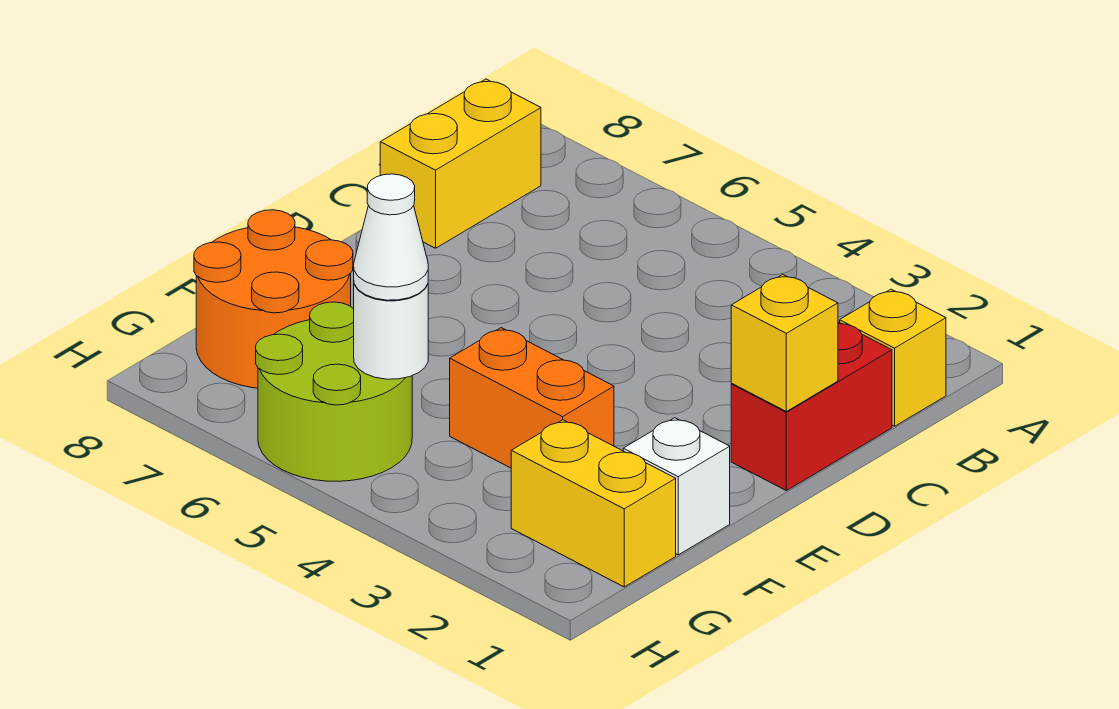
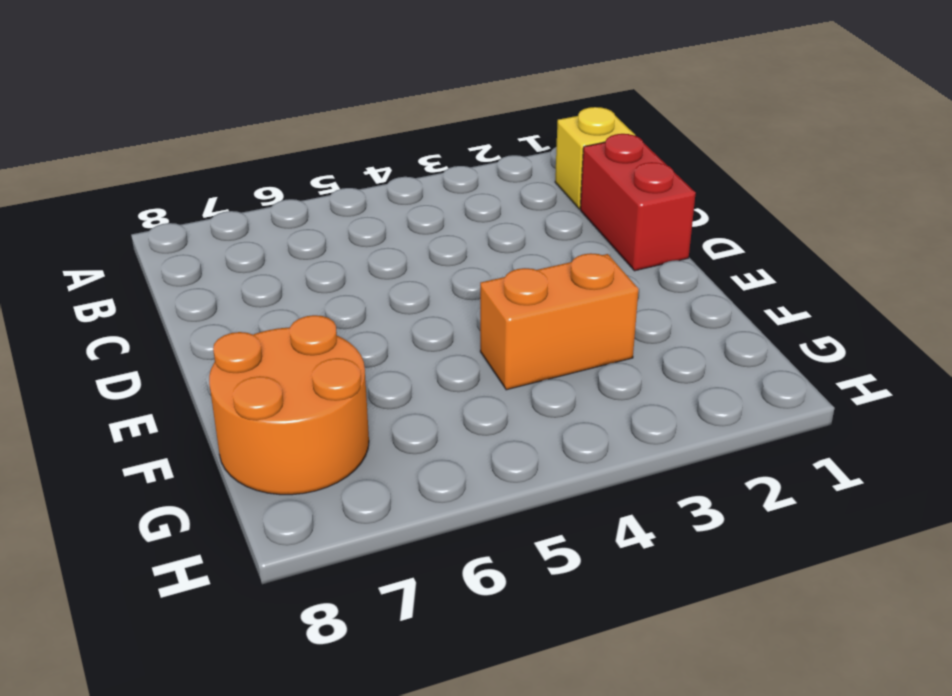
none -> yellow brick B8:C8 level 1
none -> white brick F1 level 1

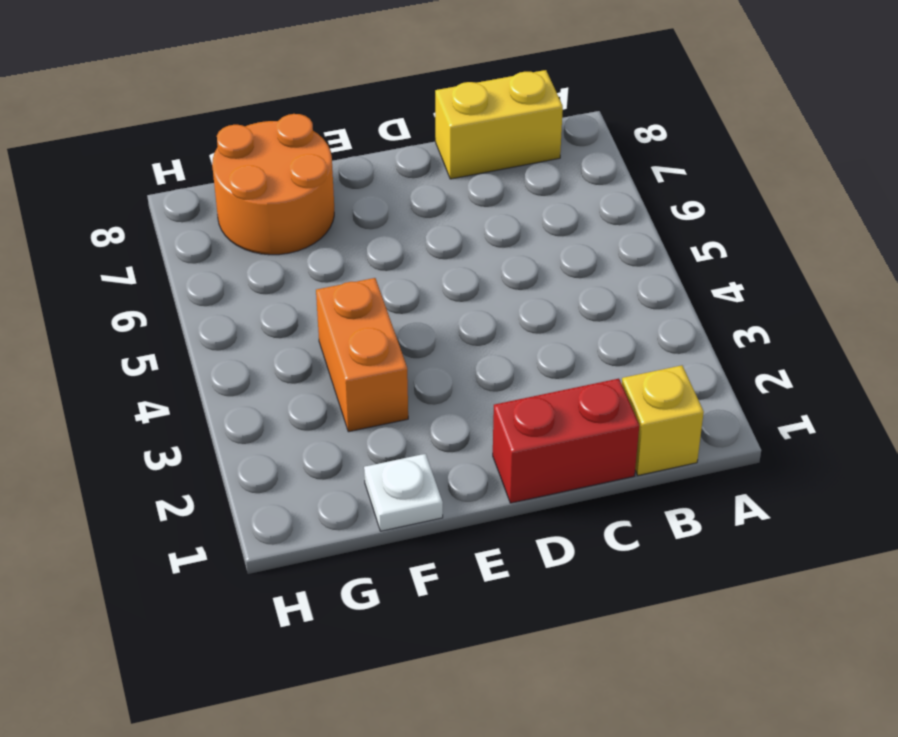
white plate F1 level 1 -> white brick F1 level 1
none -> yellow brick G1:G2 level 1
none -> lime round brick G5:H6 level 1

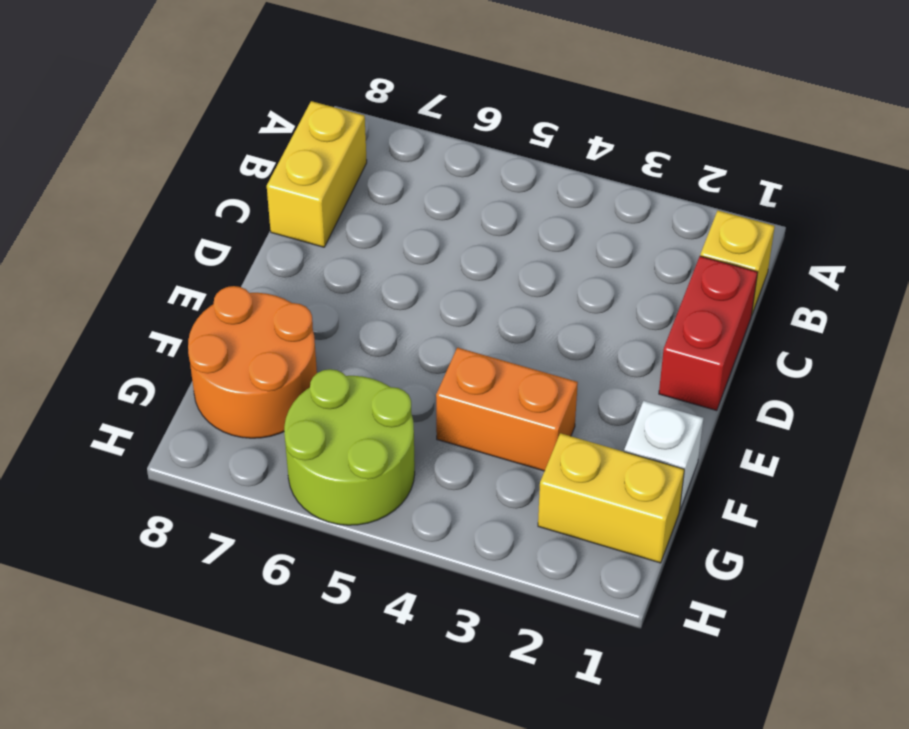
none -> yellow brick D1 level 2
none -> white round brick G5 level 2

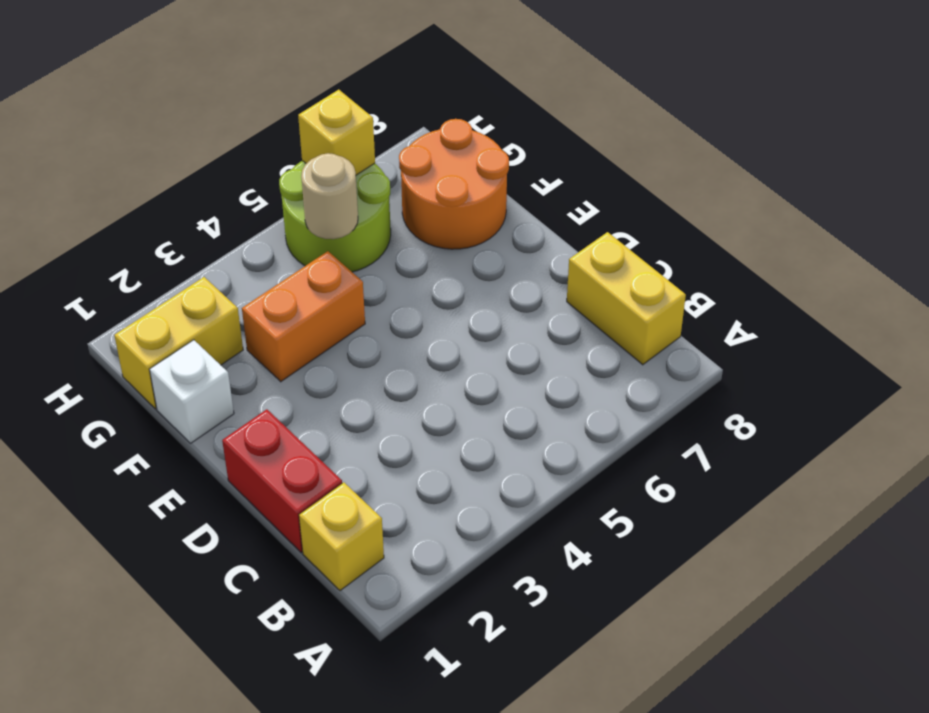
tan round brick G5 level 2 -> white round brick G5 level 2
yellow brick H6 level 2 -> yellow brick D1 level 2
none -> white cone G5 level 3

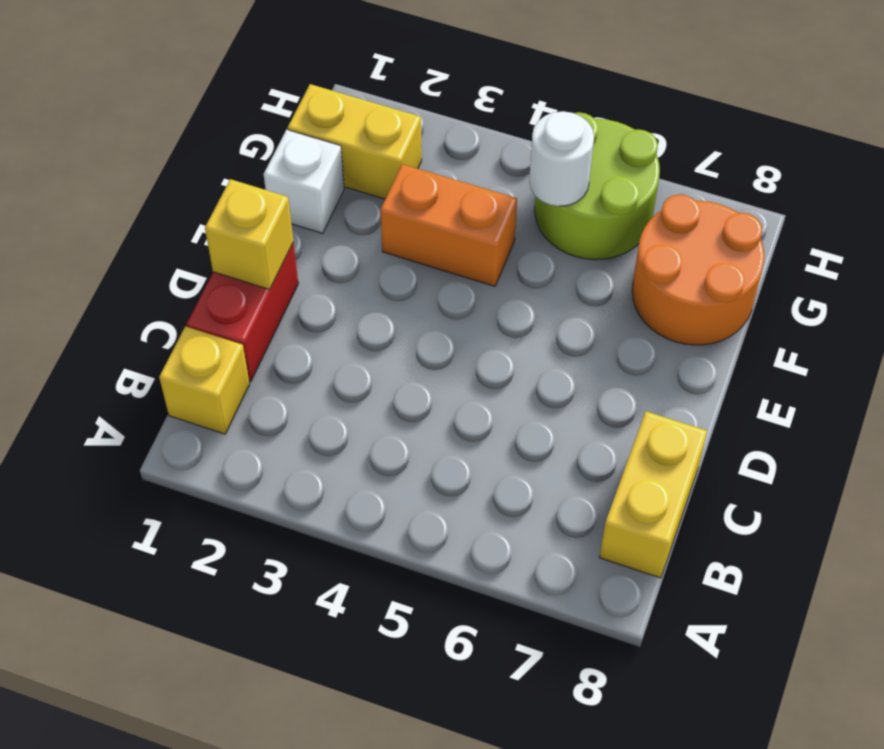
none -> white cone G5 level 3

